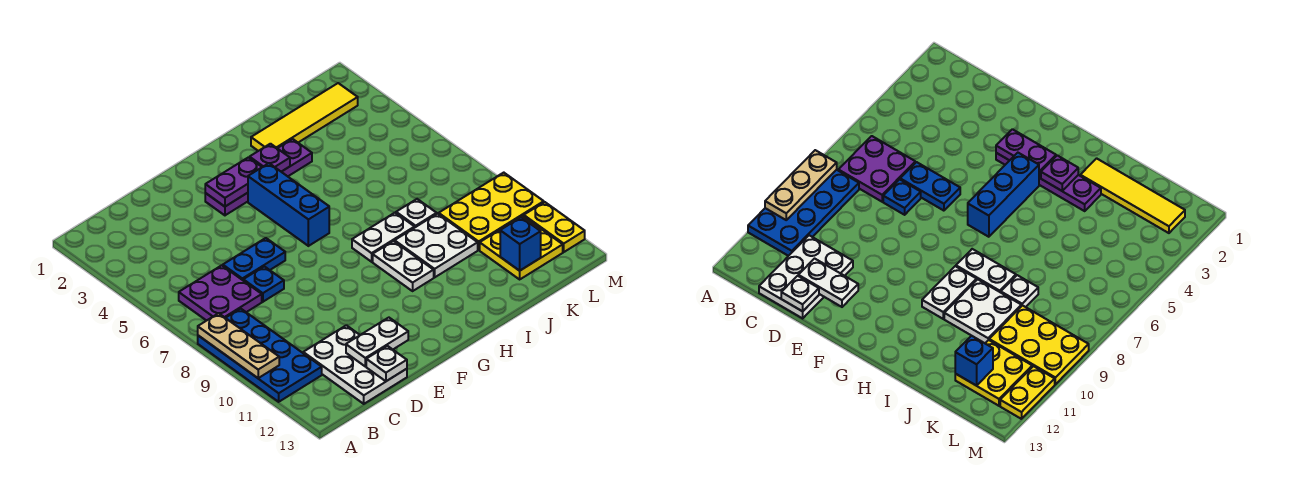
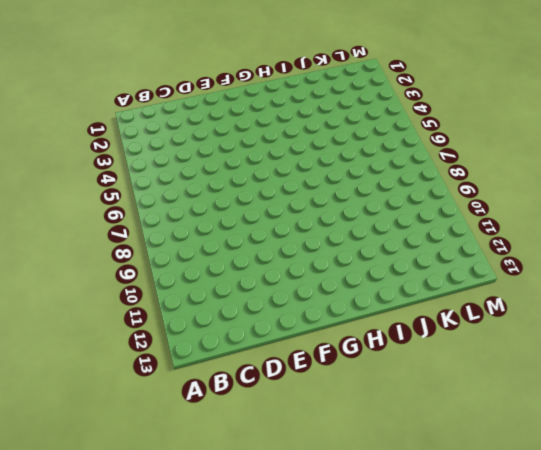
none -> blue plate A8:B11 level 1
none -> purple plate B6:C7 level 1
none -> white plate C11:D13 level 1

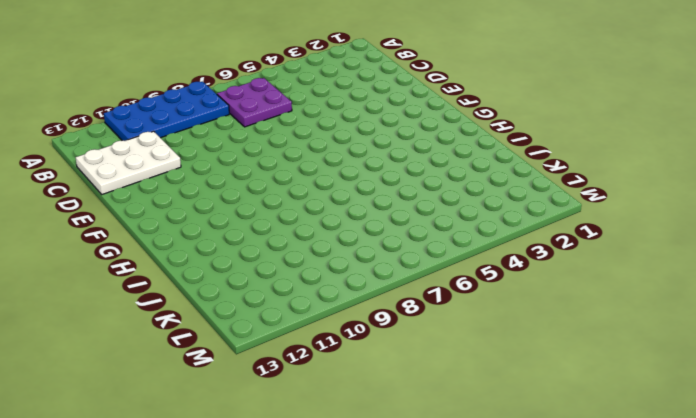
none -> blue plate D6:E6 level 1
none -> blue plate D7 level 1
none -> purple plate F3:I3 level 1

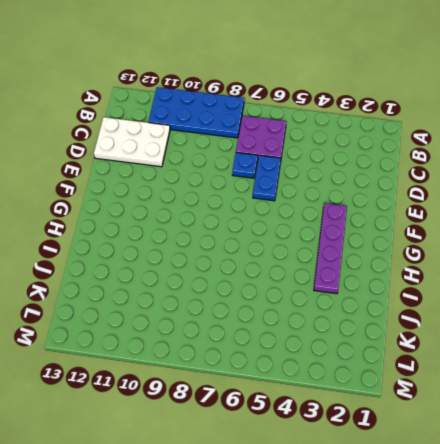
none -> blue brick G4:G6 level 1
none -> white plate H8:I8 level 1
none -> white plate H9:H10 level 1

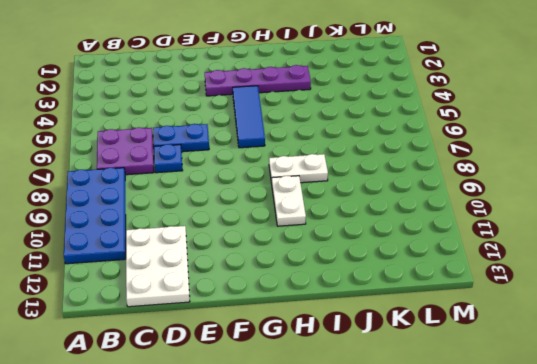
blue tile G4:G6 level 1 -> blue brick G4:G6 level 1
none -> yellow tile I2:L2 level 1
none -> white plate I9:J10 level 1
none -> white plate J8 level 1

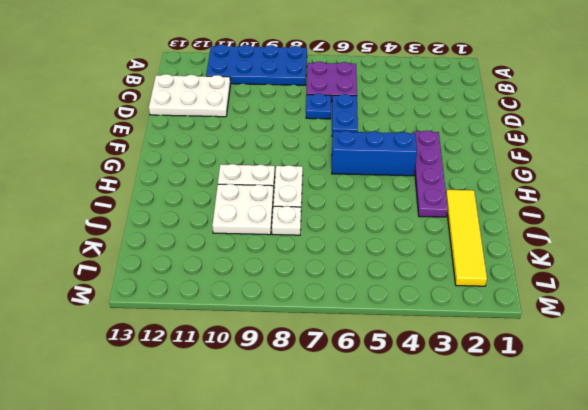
none -> yellow plate K9:M10 level 1
none -> yellow plate K11:L12 level 1
none -> yellow plate M11:M12 level 1

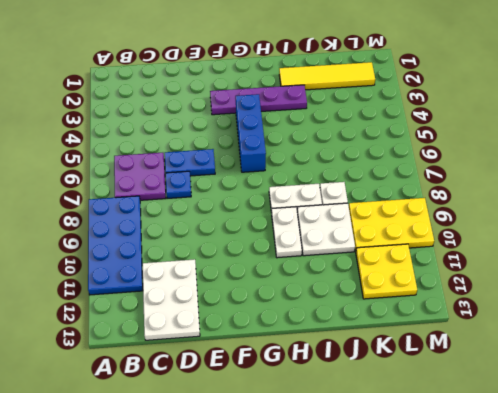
none -> yellow plate M11:M12 level 1
none -> tan plate A8:A10 level 2
none -> white plate D12:E12 level 2

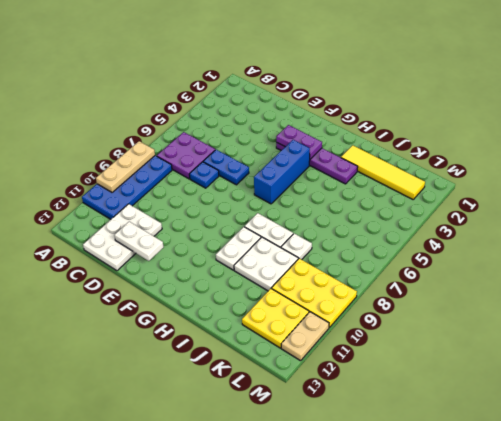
tan plate M11:M12 level 1 -> yellow plate M11:M12 level 1
none -> white plate D13 level 2
none -> purple plate H3 level 2
none -> blue brick K12 level 2

